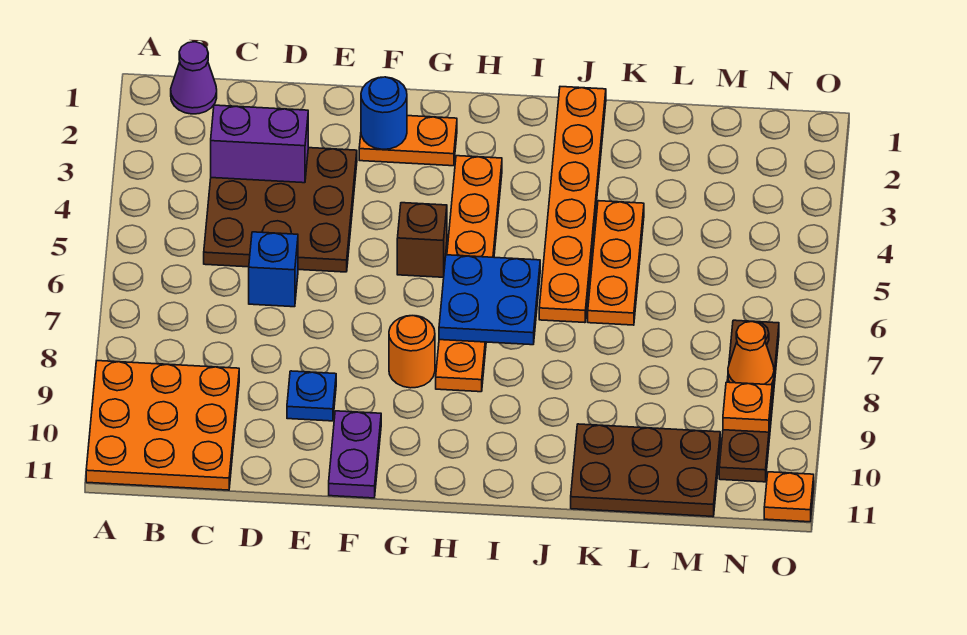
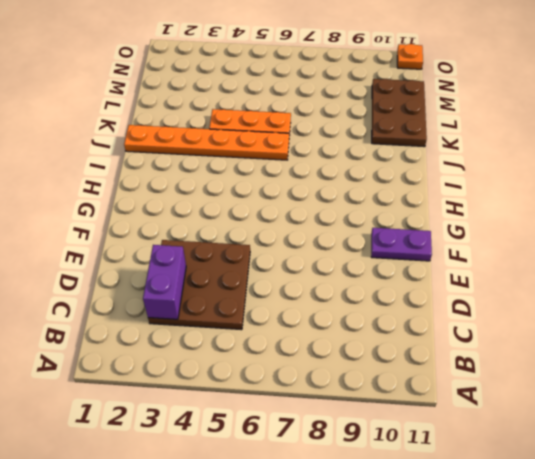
none -> orange plate A9:C11 level 1
none -> purple cone B1 level 1
none -> blue brick D6 level 1

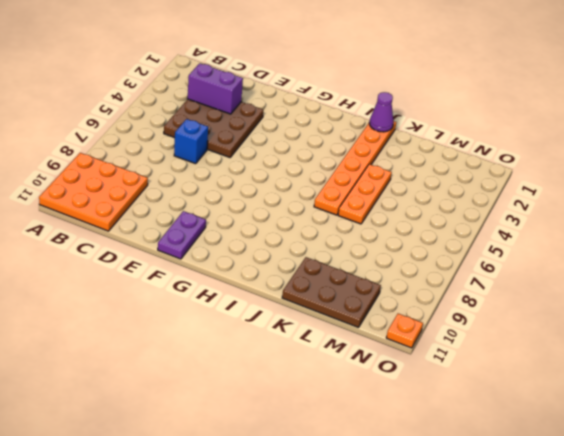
purple cone J1 level 2 -> purple cone B1 level 1
none -> blue plate E9 level 1
none -> orange plate F2:G2 level 1
none -> brown brick G5 level 1

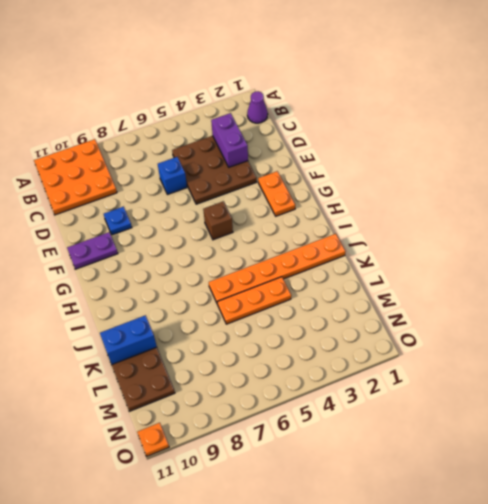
blue brick K10:K11 level 2 -> none
none -> orange round brick G8 level 1
none -> orange plate H3:H8 level 1
none -> brown plate N7:N10 level 1

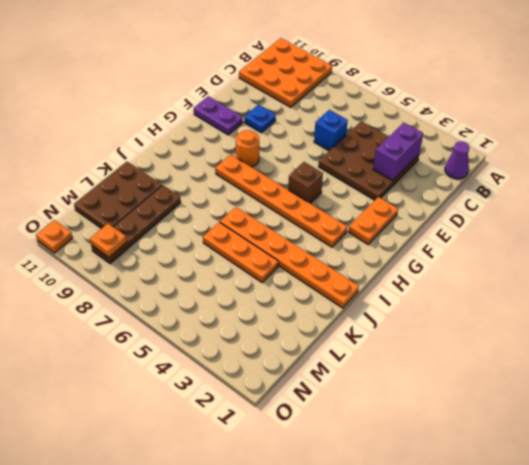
brown plate K9:N9 level 1 -> brown plate N7:N10 level 1
none -> blue round brick F2 level 2
none -> blue plate H6:I7 level 2
none -> orange cone N8 level 2

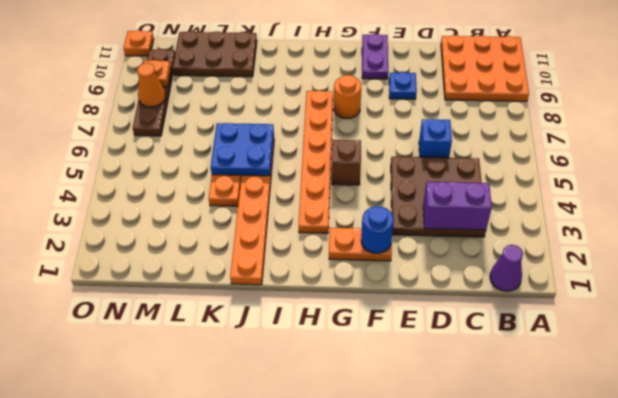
blue plate J5:K6 level 2 -> blue plate H6:I7 level 2

